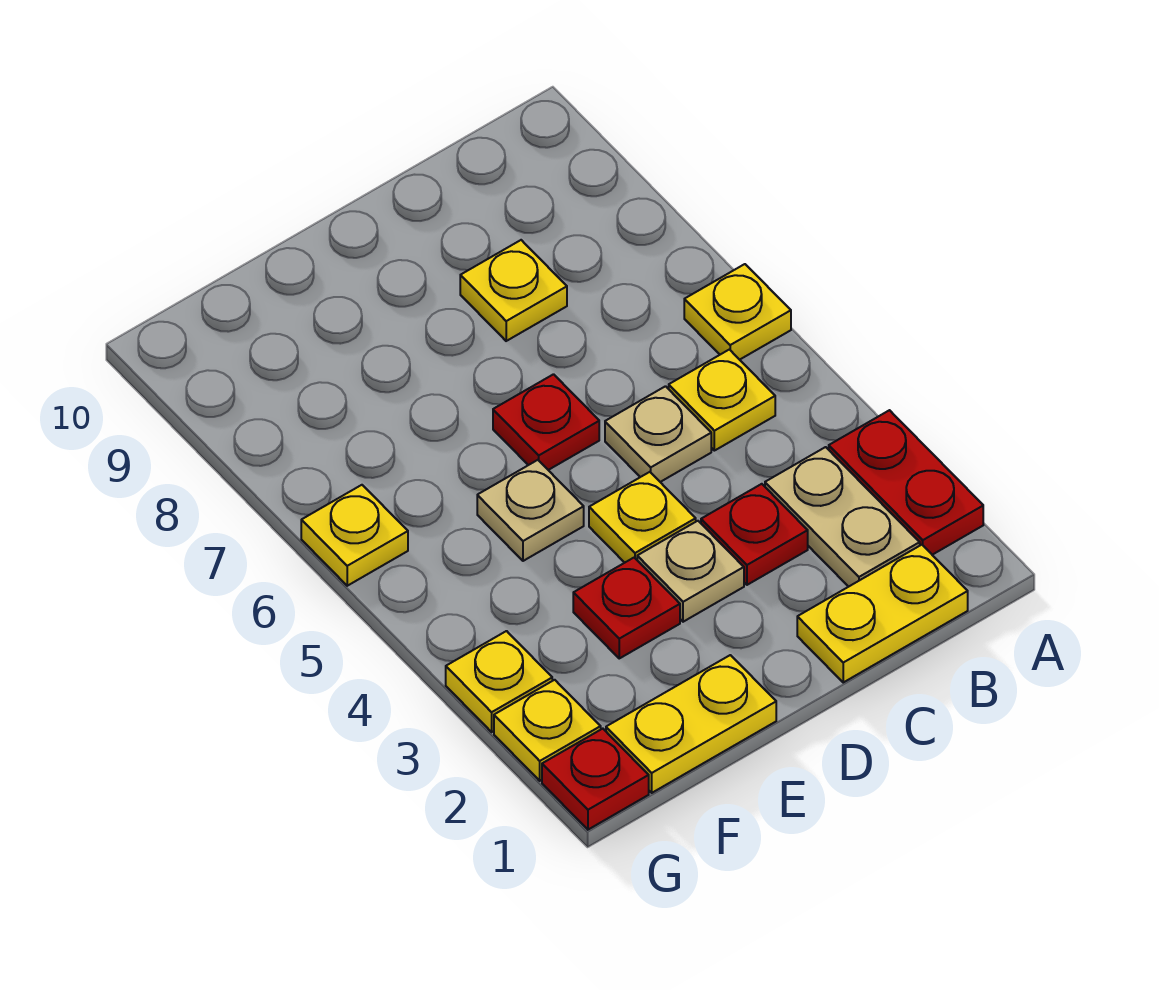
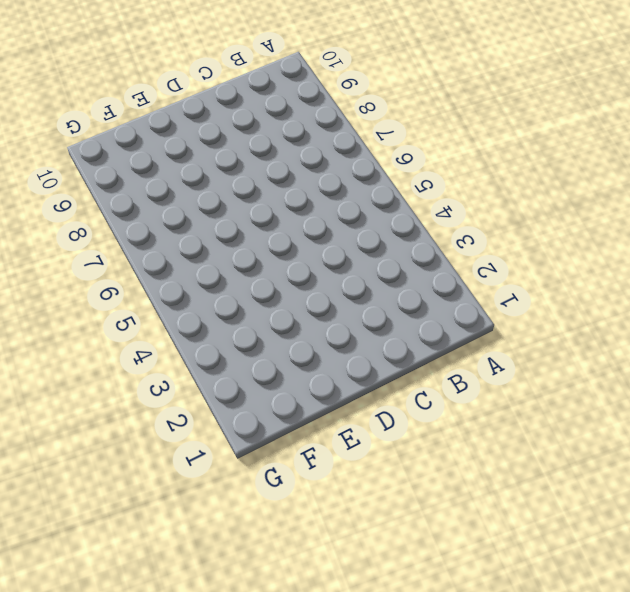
none -> red plate A2:A3 level 1
none -> yellow plate A6 level 1
none -> yellow plate B1:C1 level 1

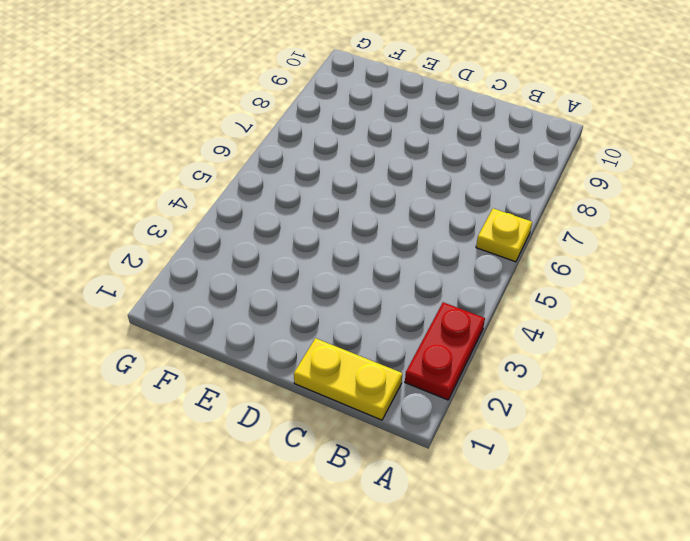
none -> tan plate B2:B3 level 1
none -> yellow plate B5 level 1
none -> red plate C3 level 1

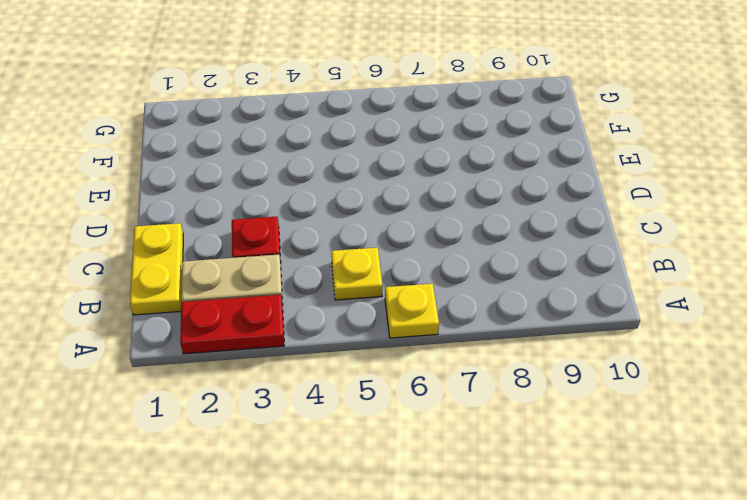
none -> tan plate C5 level 1
none -> yellow plate C8 level 1
none -> tan plate D3 level 1

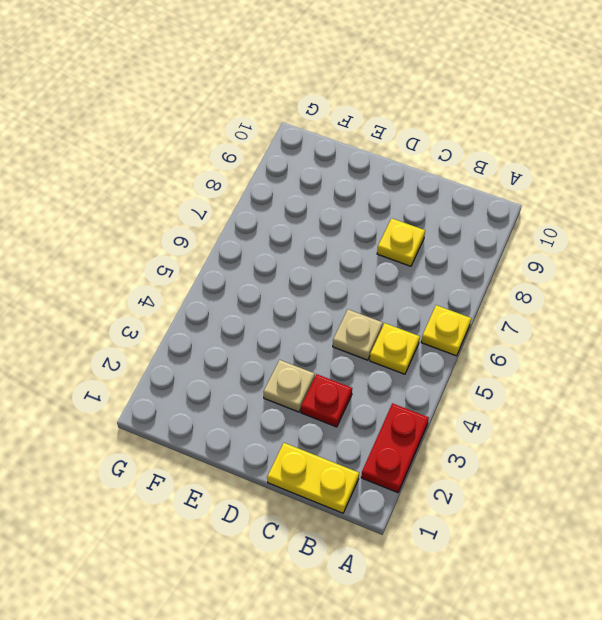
none -> tan plate B2:B3 level 1
none -> yellow plate D4 level 1
none -> red plate D6 level 1

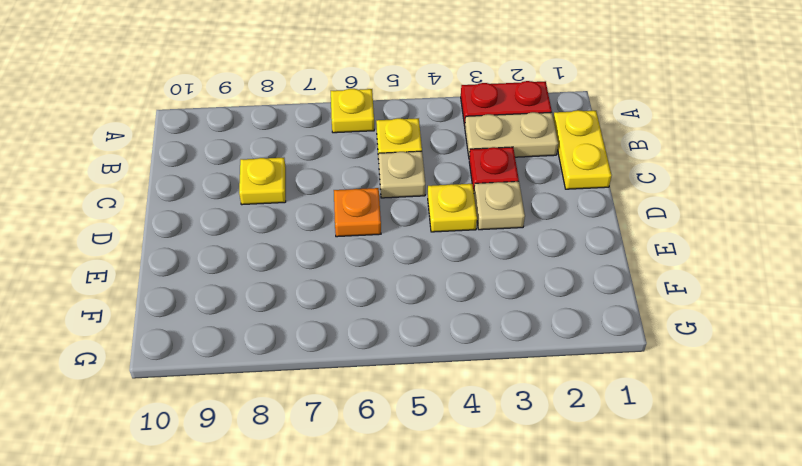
orange plate D6 level 1 -> red plate D6 level 1
none -> yellow plate E1:F1 level 1
none -> red plate E3 level 1
none -> tan plate E5 level 1

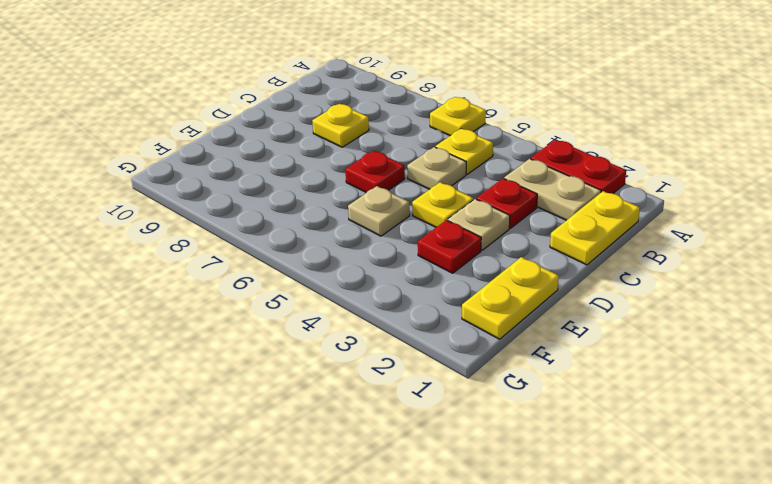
none -> red plate G1 level 1
none -> yellow plate G2 level 1
none -> yellow plate G3 level 1

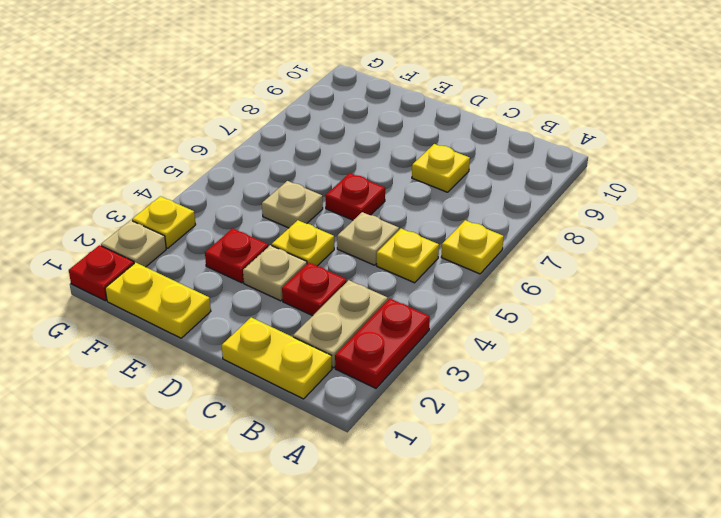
tan plate G2 level 1 -> yellow plate G2 level 1
none -> yellow plate G6 level 1

